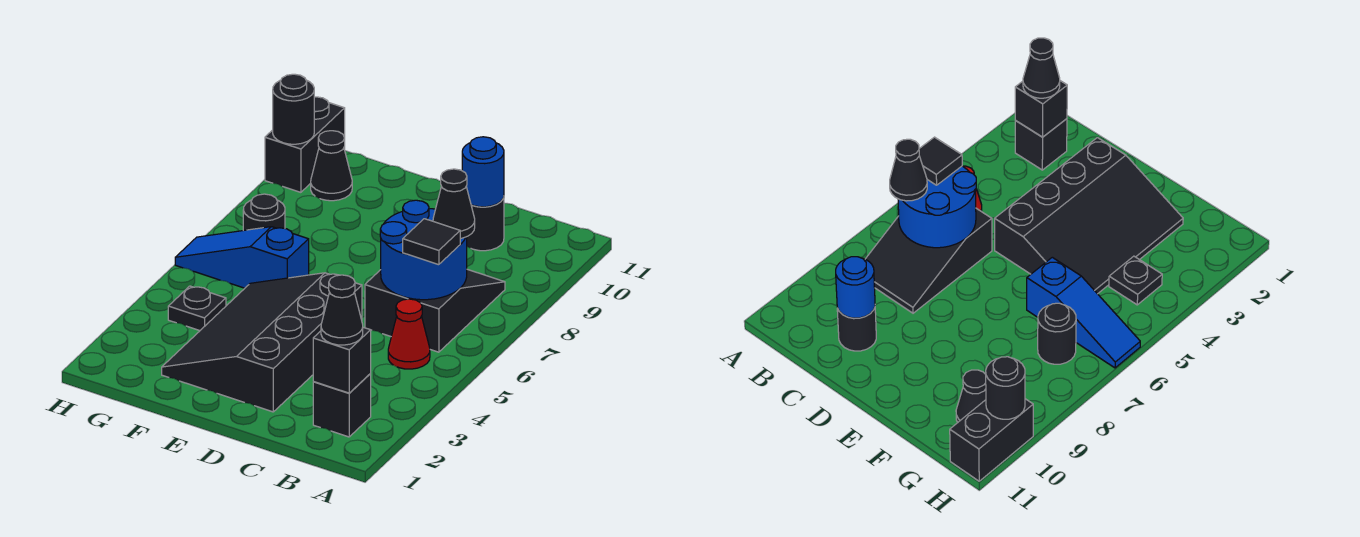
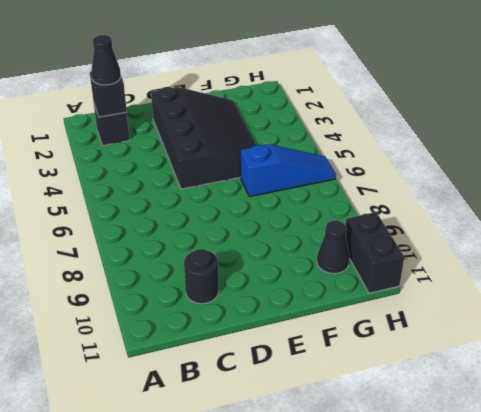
none -> red cone B5 level 1
none -> black slope B6:C8 level 1 top 6
none -> black plate G4 level 1

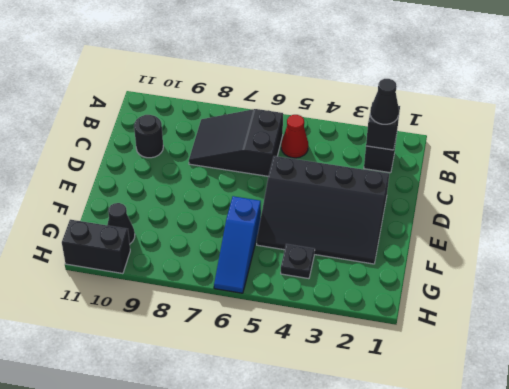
none -> black round brick G7 level 1
none -> blue round brick B6:C7 level 2
none -> blue round brick C10 level 2

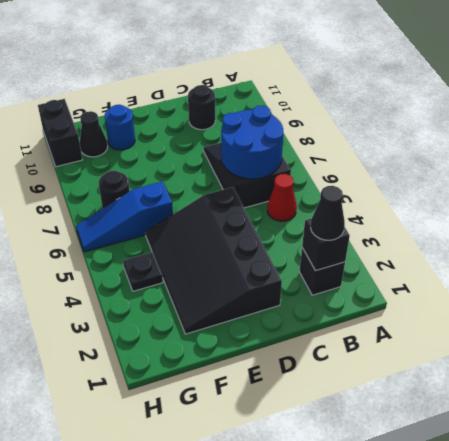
blue round brick F10 level 1 -> blue round brick C10 level 2
none -> black round brick H10 level 2
none -> black tile B6 level 3
none -> black cone B7 level 3

